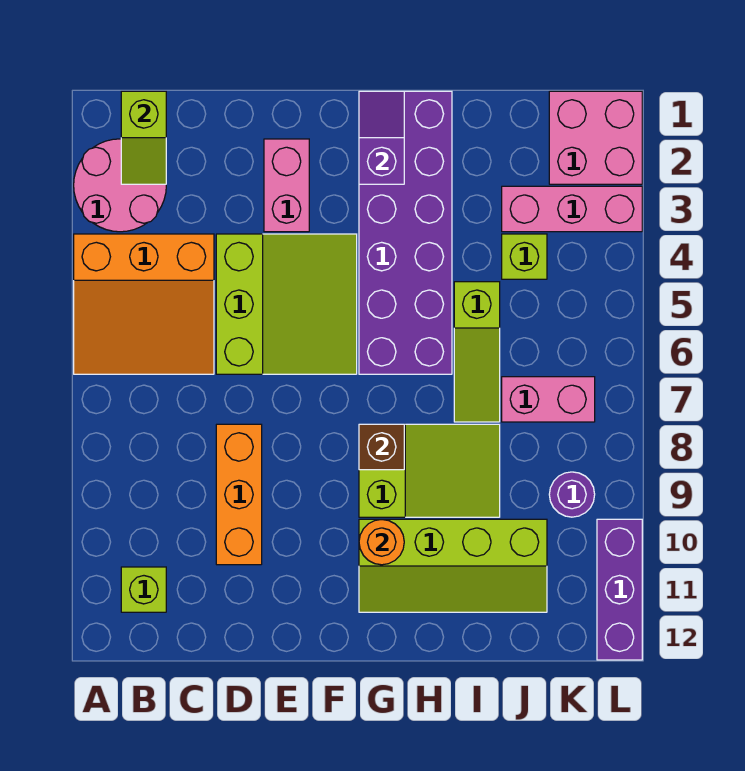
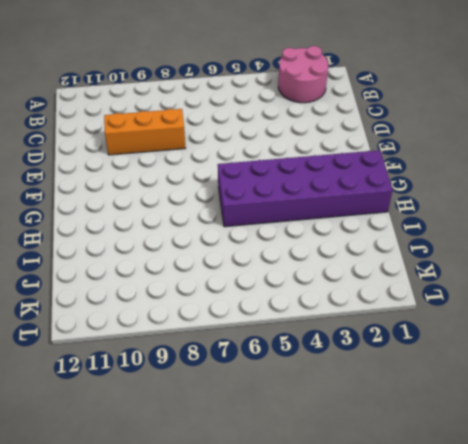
none -> orange slope A4:C6 level 1 top 4
none -> lime brick B11 level 1
none -> lime slope D4:F6 level 1 top D

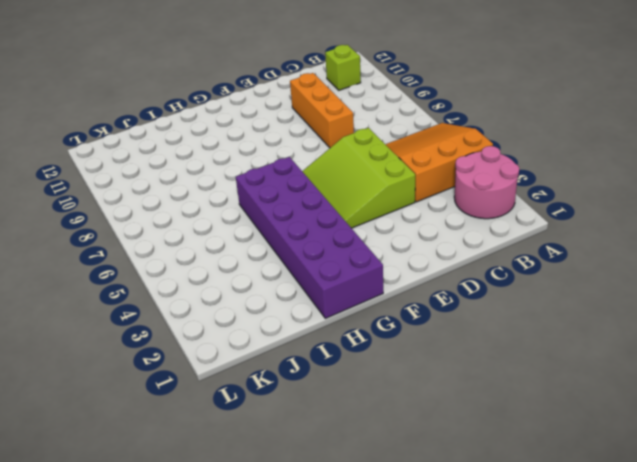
none -> pink brick E2:E3 level 1
none -> lime slope G8:I9 level 1 top G
none -> lime slope G10:J11 level 1 top 10

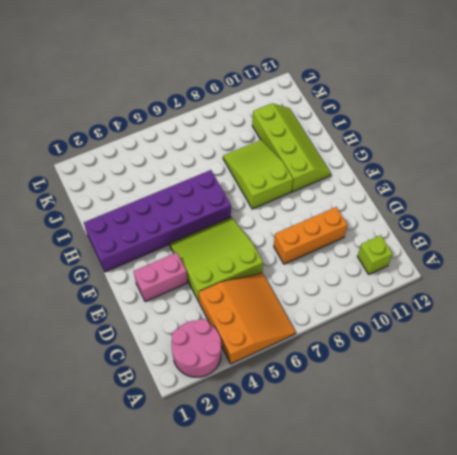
none -> lime slope I5:I7 level 1 top 5
none -> pink brick J3:L3 level 1
none -> lime brick J4 level 1

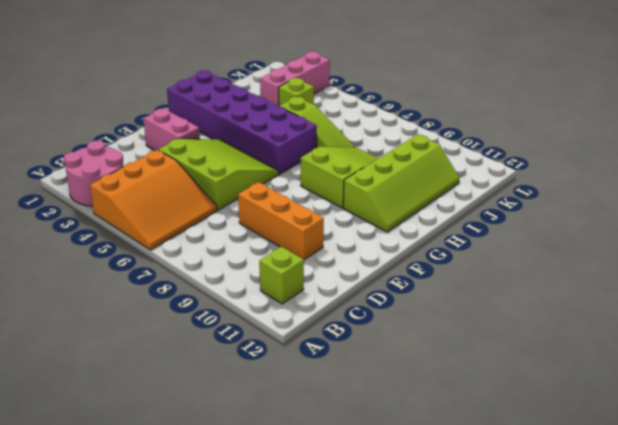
none -> pink brick J7:K7 level 1
none -> pink brick K1:L2 level 1
none -> purple round brick K9 level 1

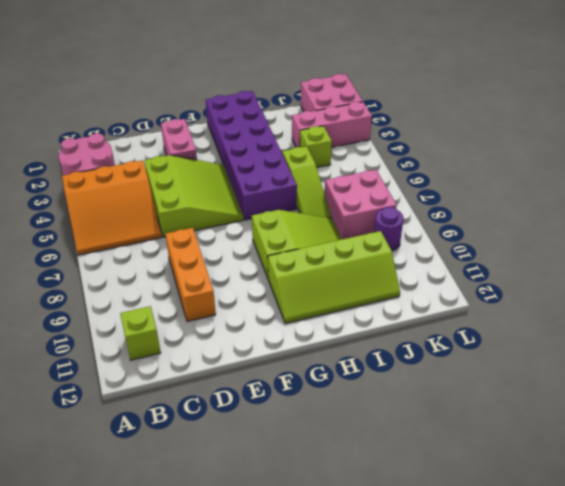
pink brick J7:K8 level 1 -> pink brick J7:K7 level 1
none -> purple brick L10:L12 level 1
none -> lime slope B1:B2 level 2 top 1
none -> purple slope G1:G2 level 2 top 2

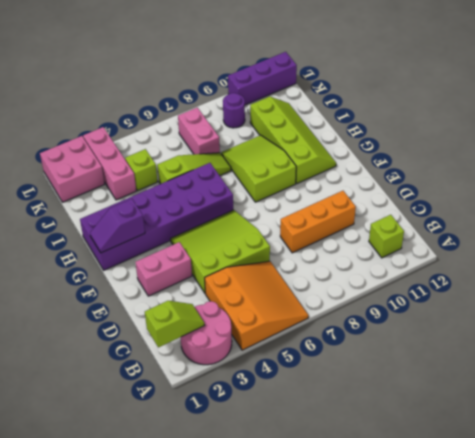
none -> brown brick G8 level 2
none -> orange round brick G10 level 2

